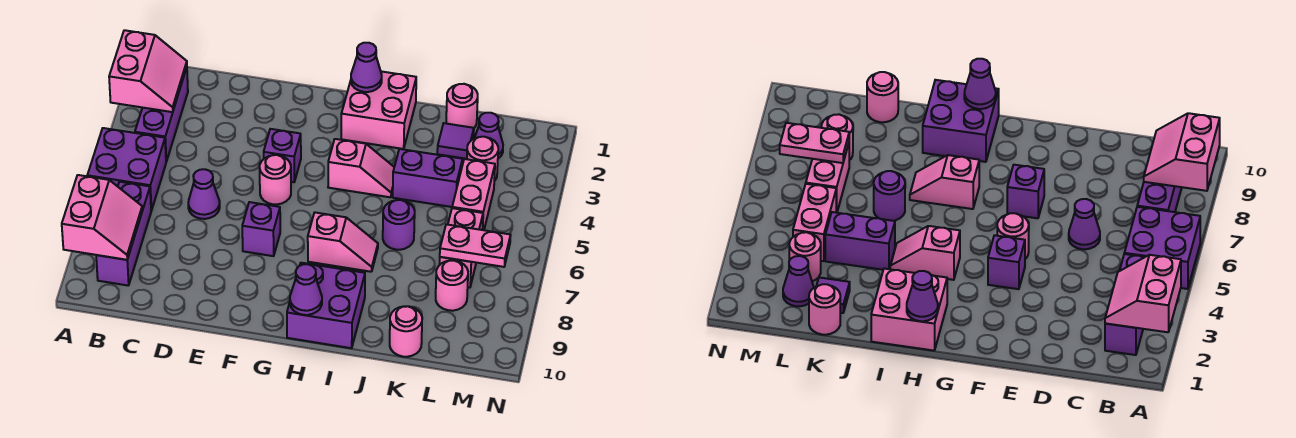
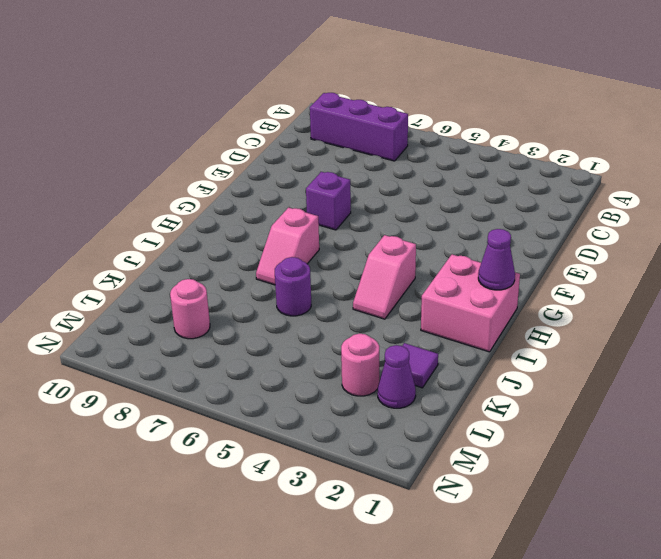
none -> purple brick A5:B6 level 1
none -> purple brick B2:B4 level 1
none -> purple cone D6 level 1

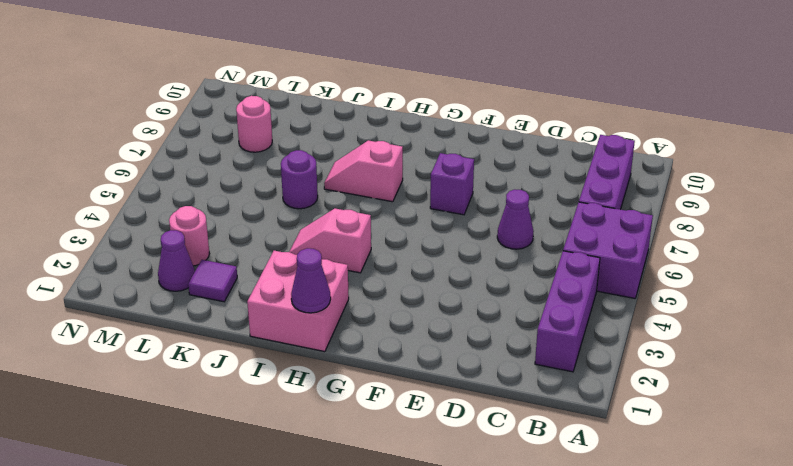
none -> purple brick F4 level 1
none -> pink round brick F5 level 1
none -> purple brick H9:I10 level 1

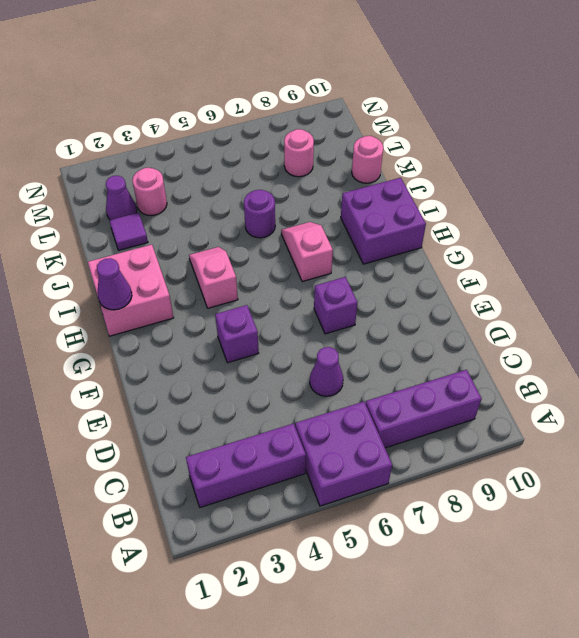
none -> pink round brick F5 level 1
none -> purple brick J4:K4 level 1
none -> pink round brick K1 level 1

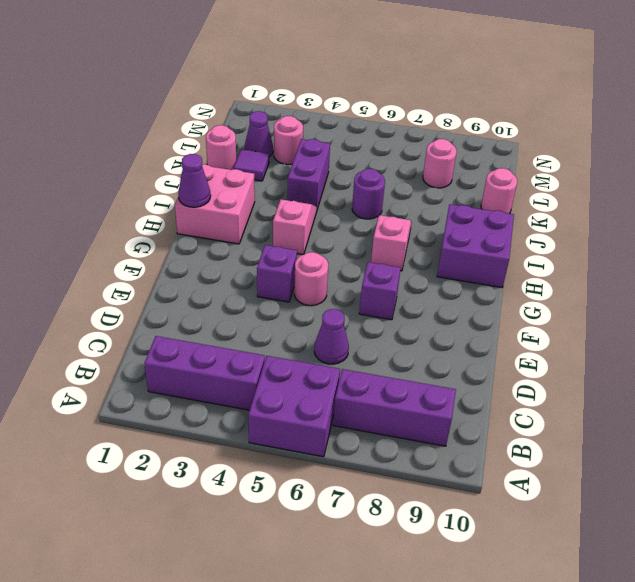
none -> pink brick L4:L5 level 1
none -> pink brick L6:L7 level 1
none -> pink slope A2:B3 level 2 top A

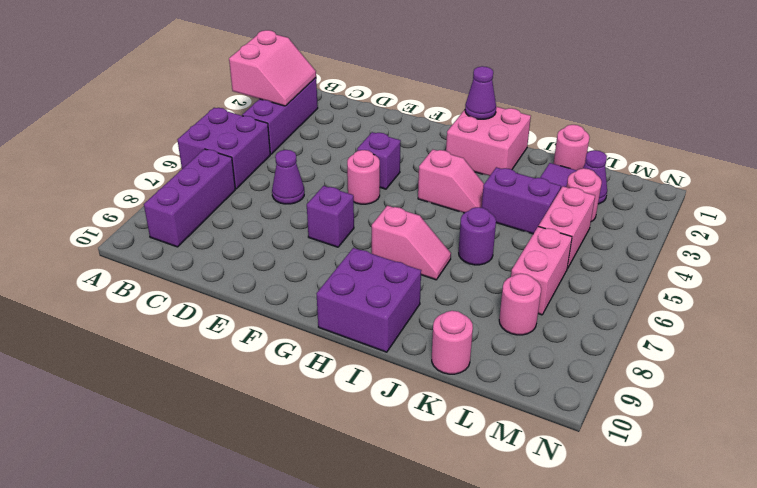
none -> pink slope A8:B9 level 2 top A
none -> purple cone H10 level 2
none -> pink plate L7:M7 level 2

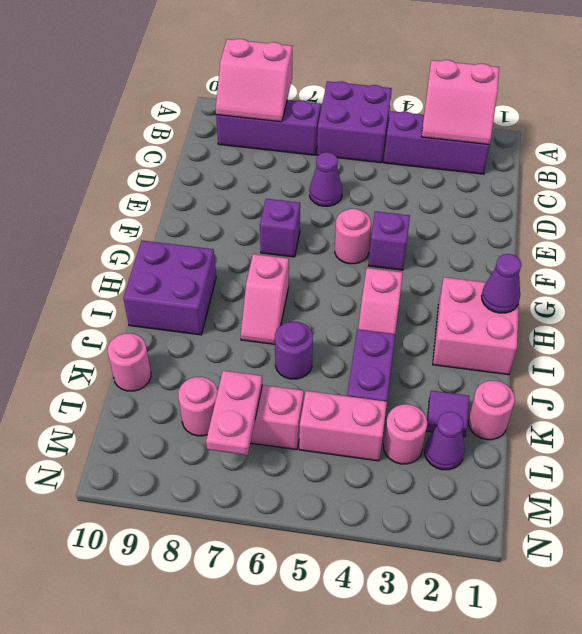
none -> purple cone H10 level 2

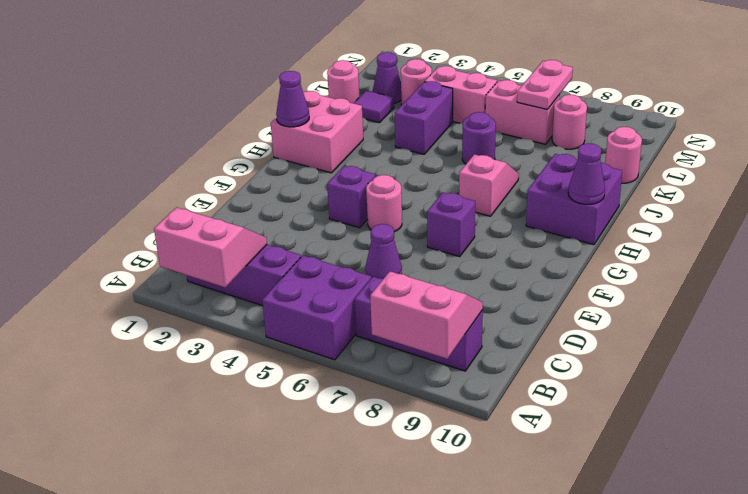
none -> pink slope H4:I4 level 1 top H

